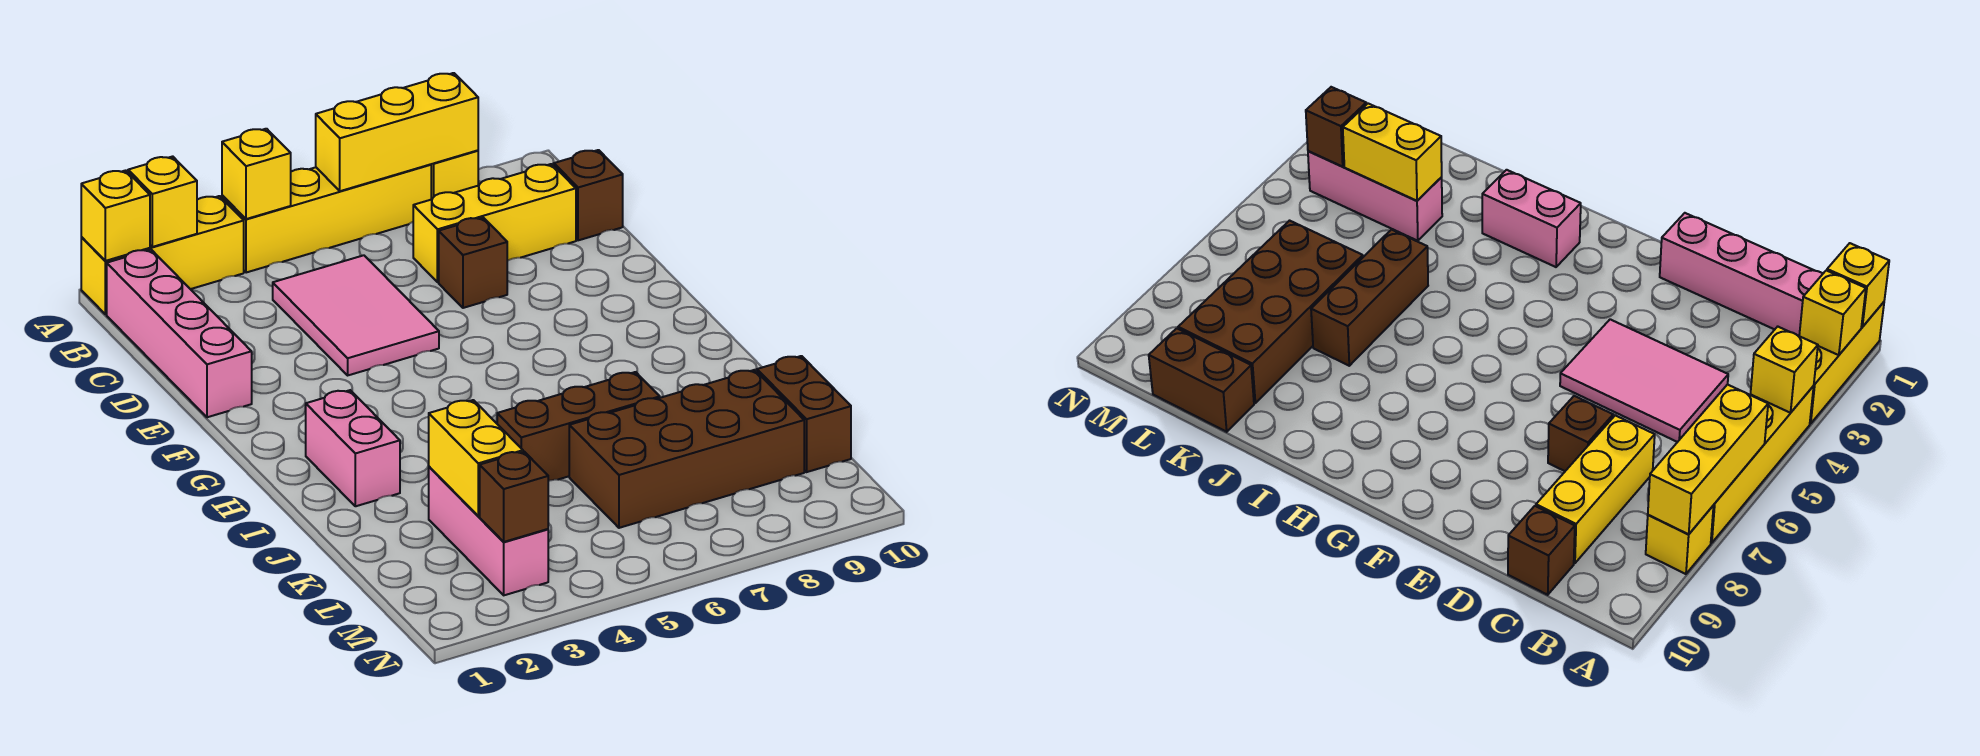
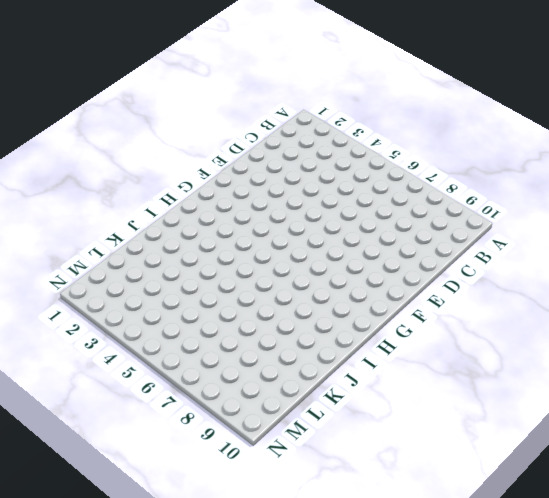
none -> yellow brick A1:A3 level 1
none -> yellow brick A4:A7 level 1
none -> yellow brick A8 level 1

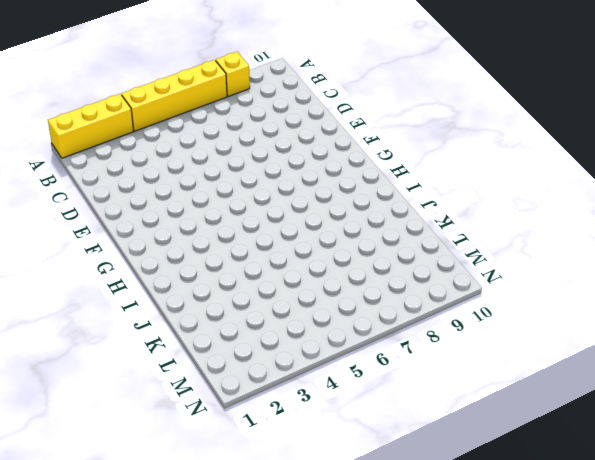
none -> pink brick B1:E1 level 1
none -> pink tile C4:E5 level 1
none -> yellow brick C7:C9 level 1

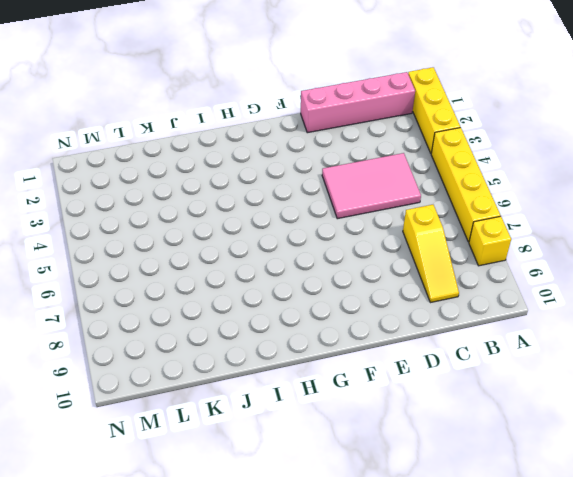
yellow slope C7:C9 level 1 top 7 -> yellow brick C7:C9 level 1
none -> brown brick C10 level 1
none -> brown brick D7 level 1
none -> pink brick H2:I2 level 1

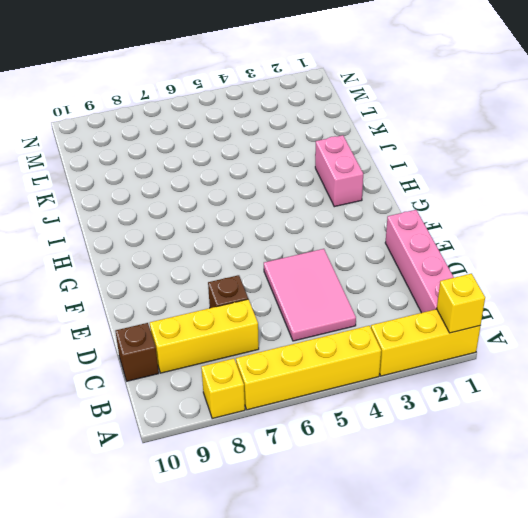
none -> brown brick J5:J7 level 1
none -> pink brick K3:M3 level 1
none -> brown brick K6:L9 level 1

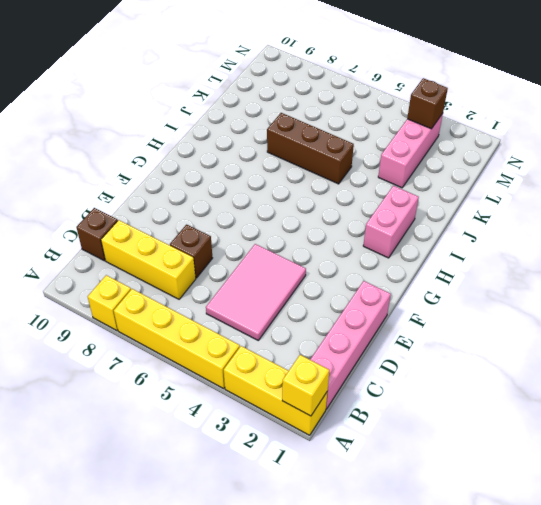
none -> brown brick K6:L9 level 1
none -> brown brick K10:L10 level 1
none -> yellow brick A2 level 2

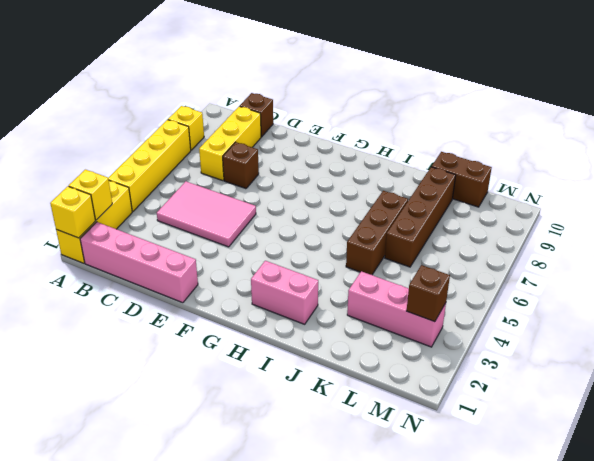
brown brick K6:K9 level 1 -> brown brick K6:L9 level 1
none -> yellow brick A4 level 2
none -> yellow brick A6:A8 level 2
none -> yellow brick K3:L3 level 2

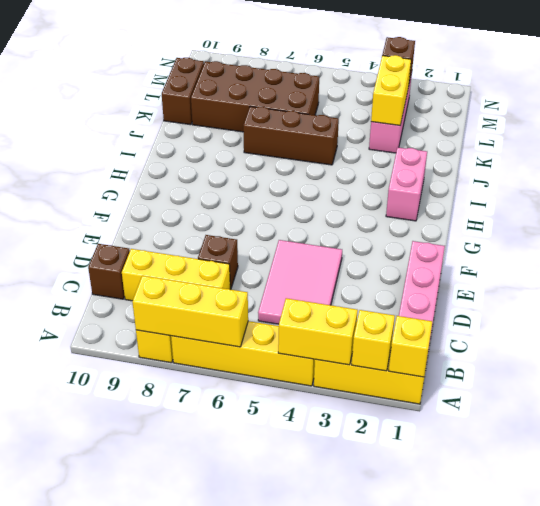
yellow brick A3:A4 level 2 -> yellow brick A4 level 2

